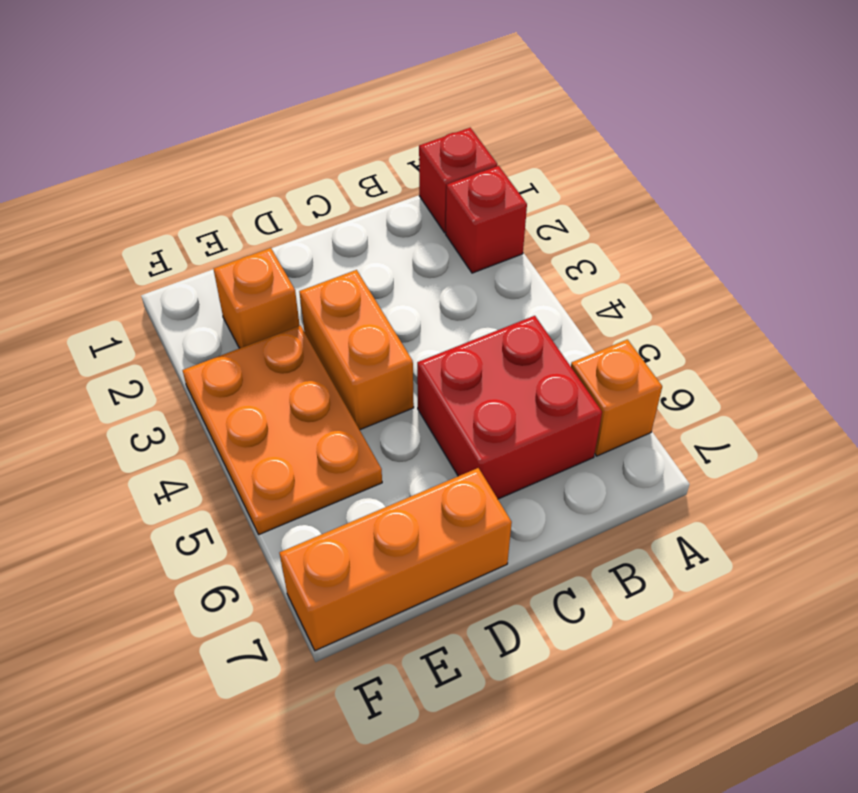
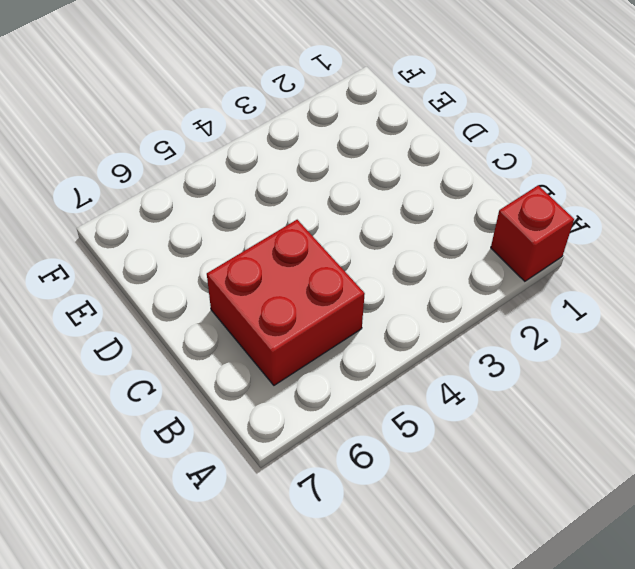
none -> red brick A2 level 1
none -> orange brick A6 level 1

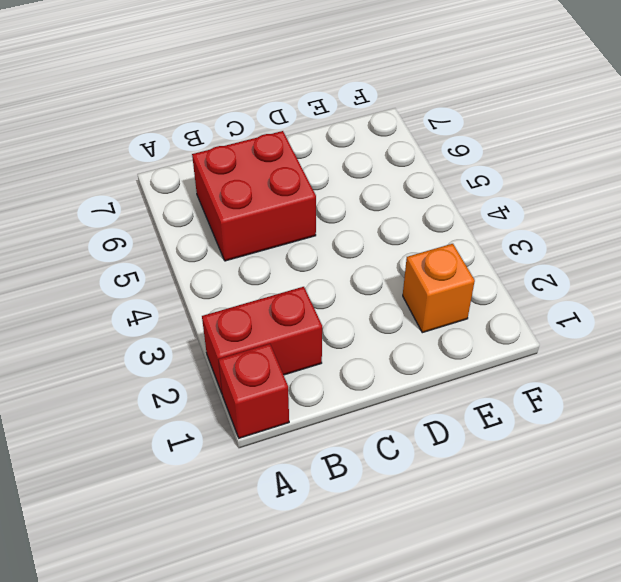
red brick A2:B2 level 1 -> red brick A2 level 1
none -> orange brick A6 level 1
none -> orange brick D3:D4 level 1

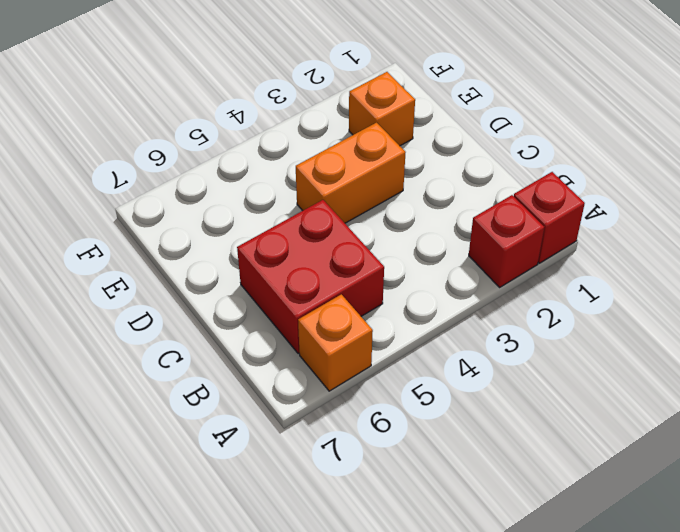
none -> orange brick D7:F7 level 1
none -> orange plate E3:F5 level 1

